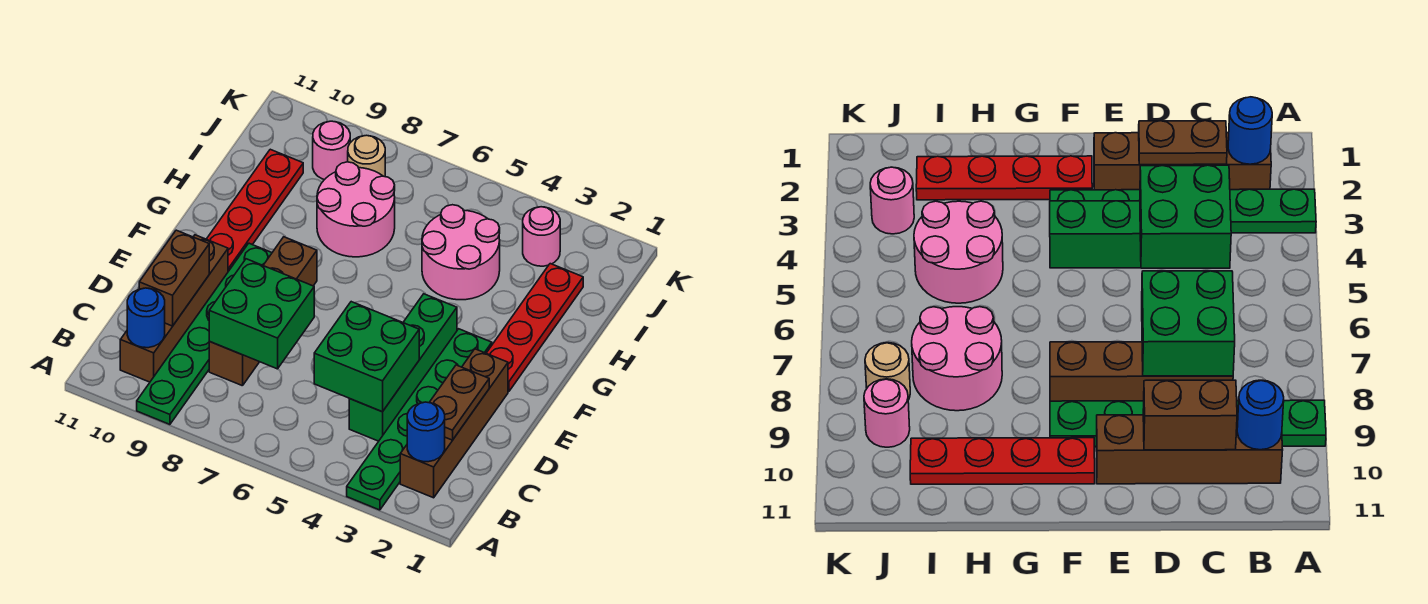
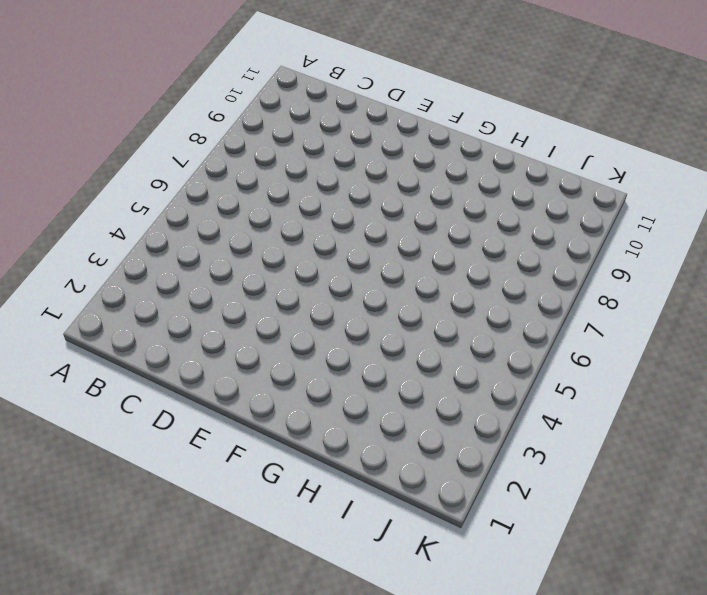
none -> green plate A3:F3 level 1
none -> green plate A9:F9 level 1
none -> brown brick B2:E2 level 1

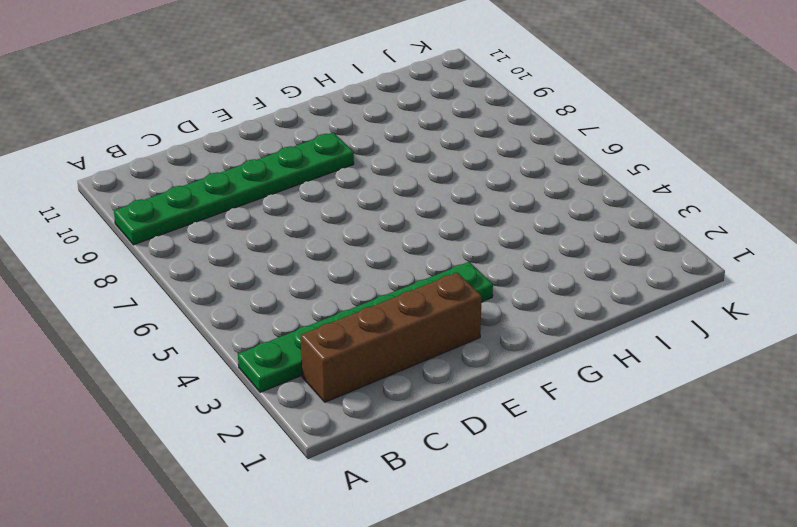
none -> brown brick B10:E10 level 1
none -> green brick C4:F4 level 1
none -> brown brick C8:F8 level 1

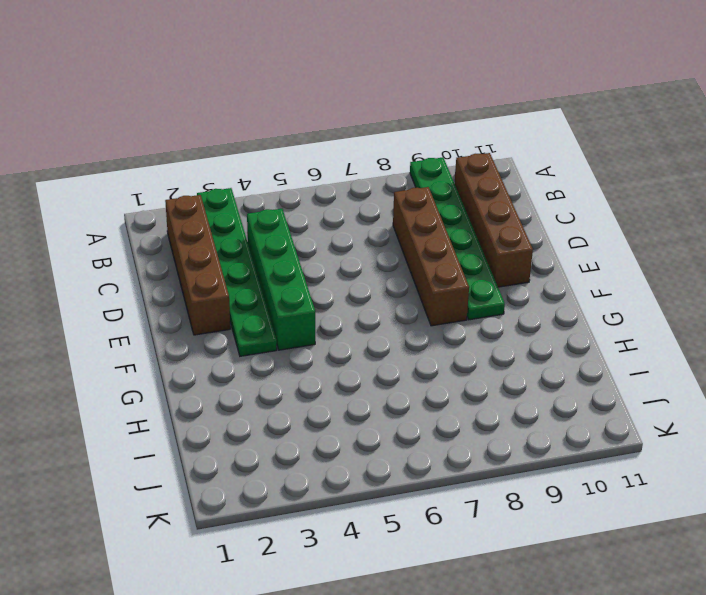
none -> red plate F2:I2 level 1
none -> red plate F10:I10 level 1
none -> pink round brick H4:I5 level 1

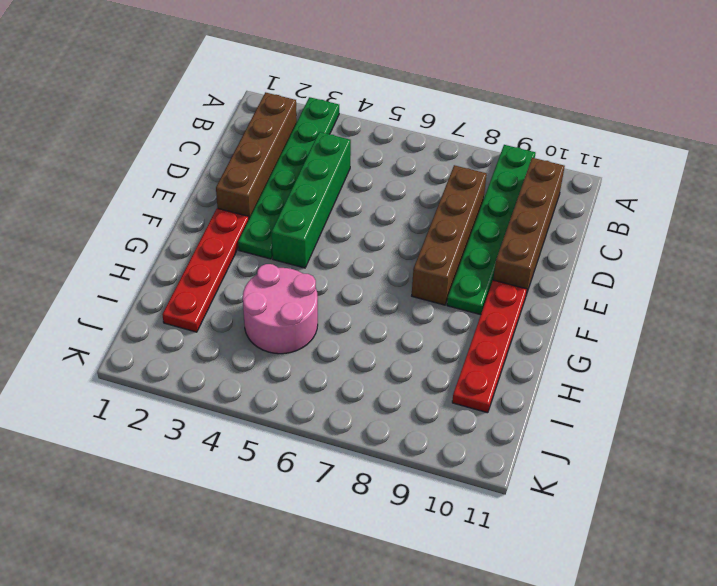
none -> pink round brick H7:I8 level 1
none -> pink round brick J3 level 1
none -> tan round brick J8 level 1

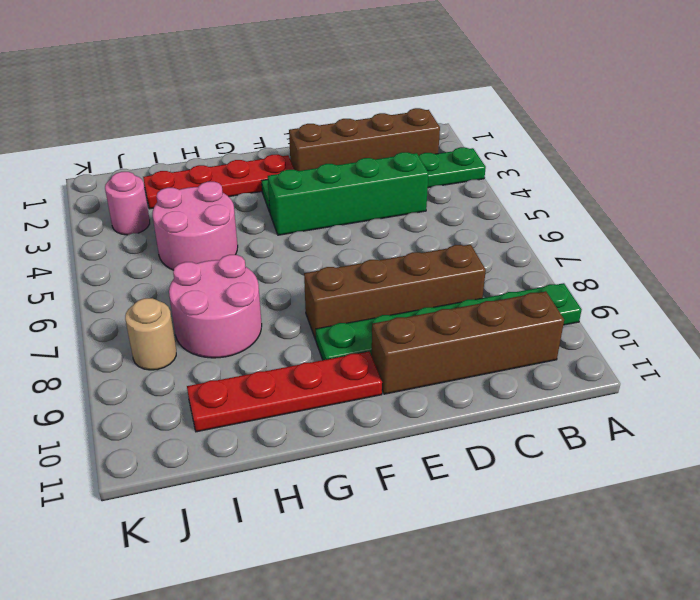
none -> pink round brick J9 level 1
none -> blue round brick B2 level 2
none -> blue round brick B10 level 2

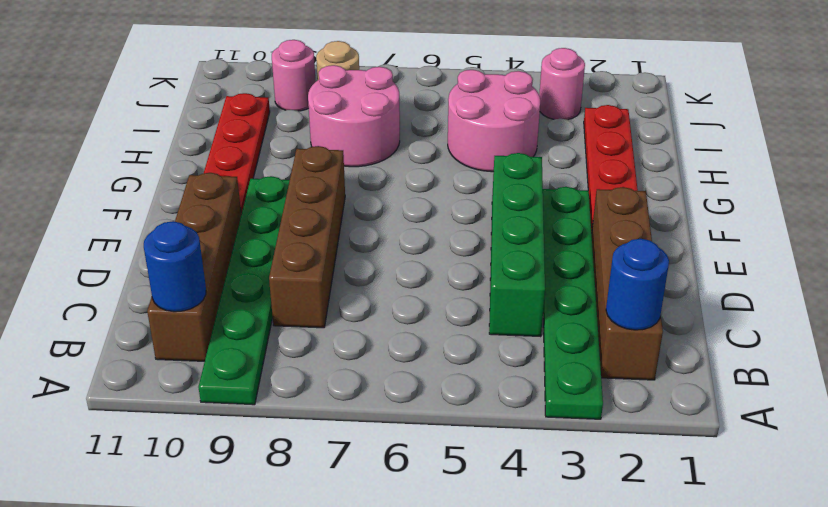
none -> brown plate C2:D2 level 2
none -> green brick C4:D5 level 2
none -> green brick C7:D8 level 2

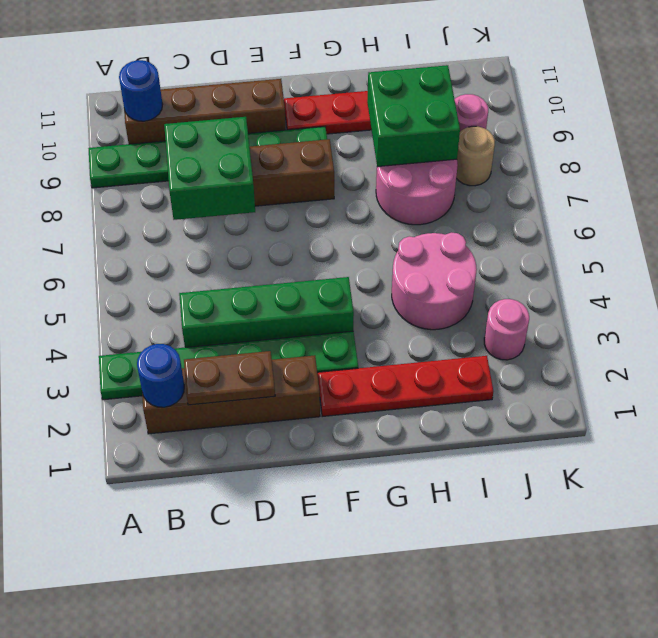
green brick H8:I9 level 2 -> green brick C4:D5 level 2
none -> brown brick C10:D10 level 2

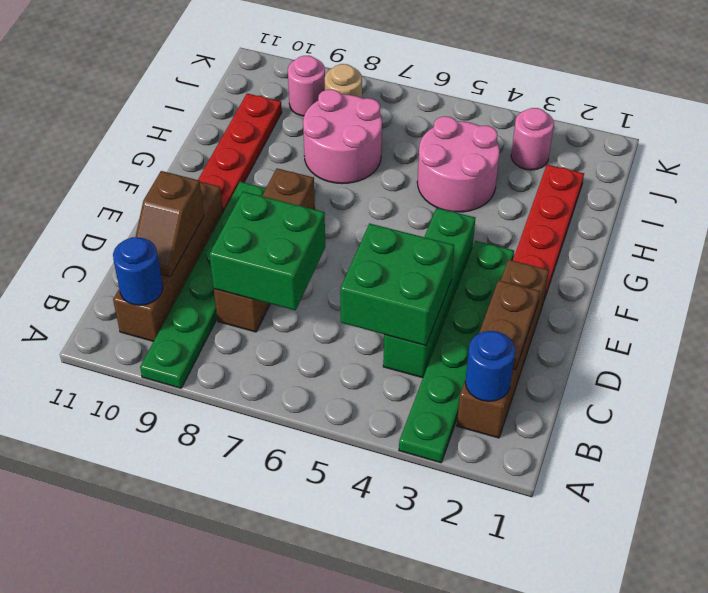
brown slope C10:D10 level 2 top D -> brown brick C10:D10 level 2

